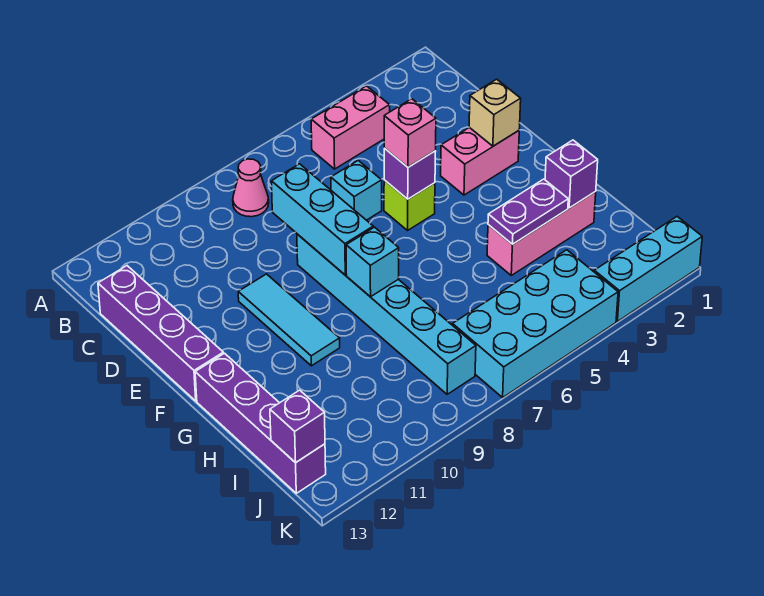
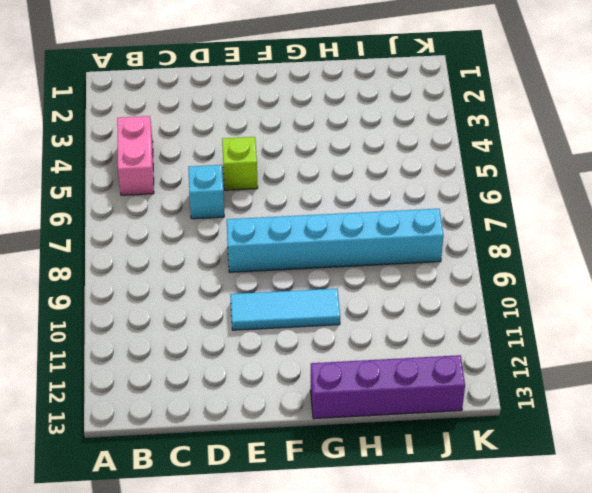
none -> pink cone B8 level 1
none -> purple brick C13:F13 level 1
none -> pink brick E2:E3 level 1

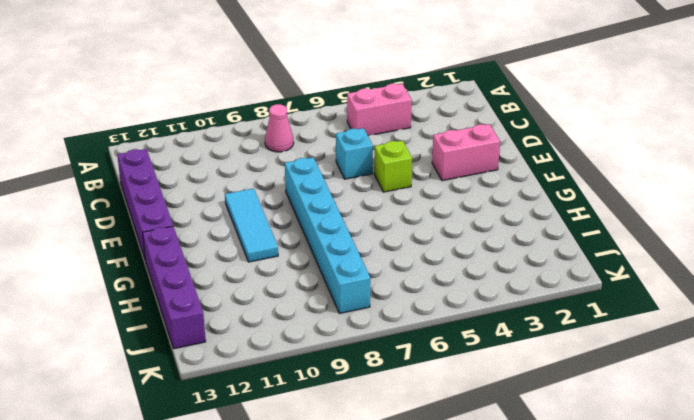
none -> pink brick H2:H4 level 1
none -> cyan brick J4:K7 level 1
none -> cyan brick K1:K3 level 1

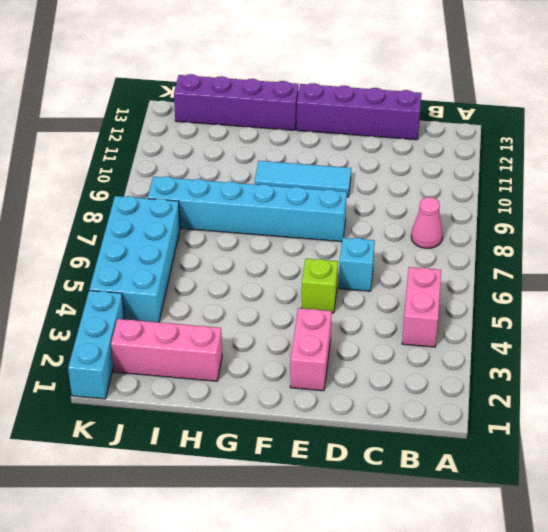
pink brick H2:J2 level 1 -> pink brick H2:H4 level 1
none -> cyan brick D8:F8 level 2
none -> tan brick E2 level 2
none -> purple brick E5 level 2

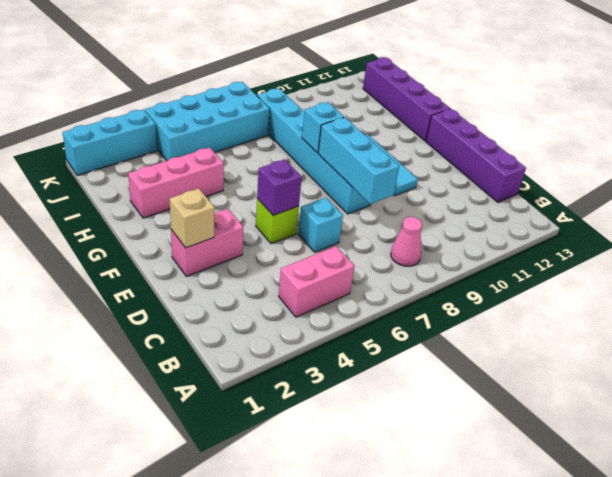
none -> purple brick H2 level 2
none -> purple plate H3:H4 level 2
none -> purple brick J13 level 2

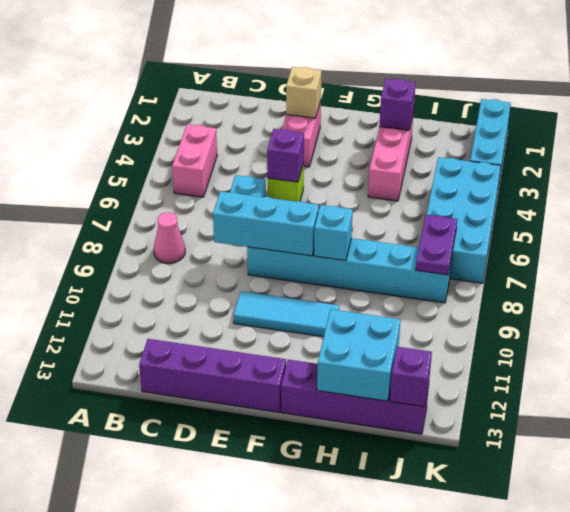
cyan brick H12:I13 level 2 -> none
purple plate J7:J8 level 2 -> purple plate H3:H4 level 2
none -> pink brick E5 level 3

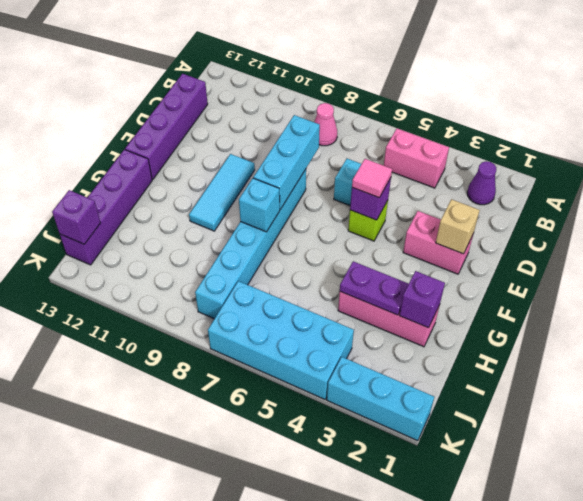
purple cone B2 level 1 -> none
pink tile E5 level 3 -> pink brick E5 level 3

